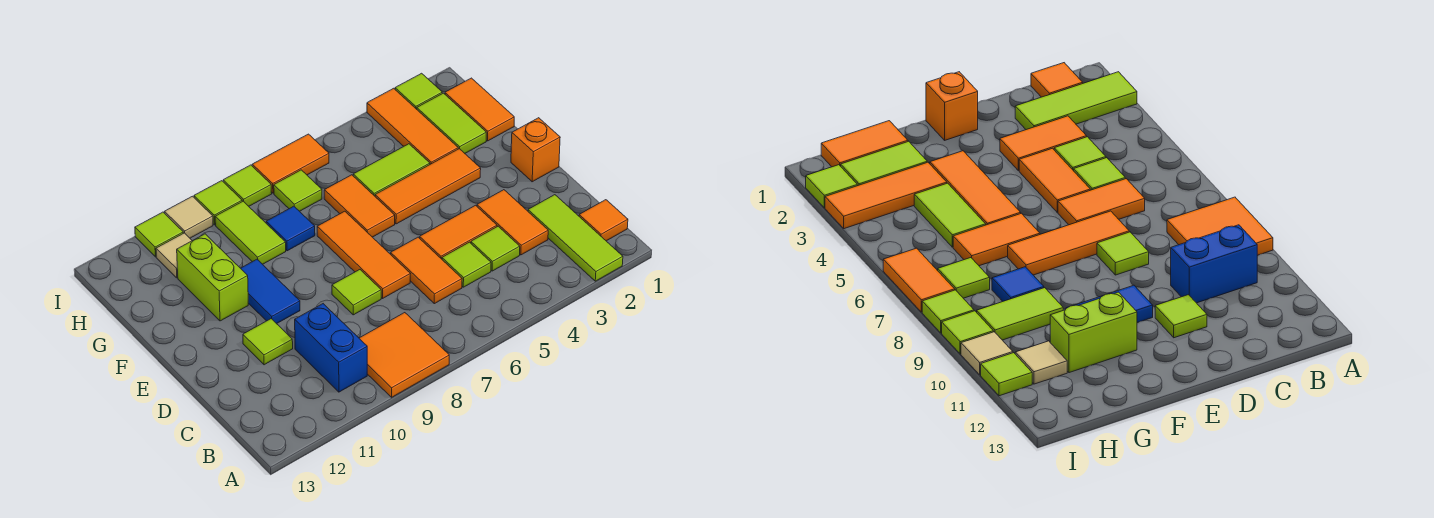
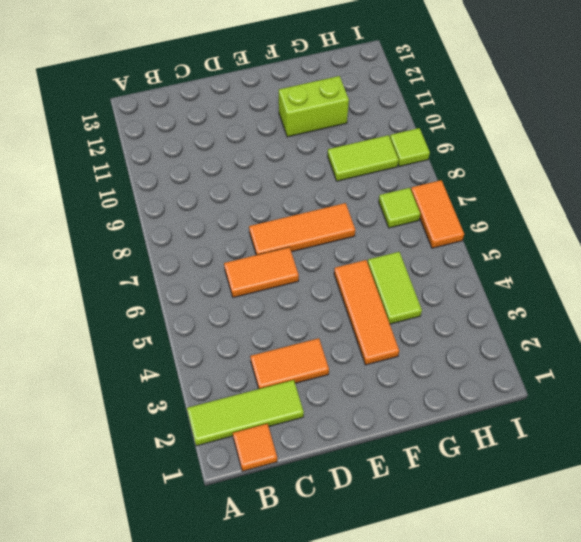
none -> orange tile A8:B9 level 1
none -> blue brick B10:C10 level 1
none -> lime tile C4 level 1
none -> lime tile C5 level 1

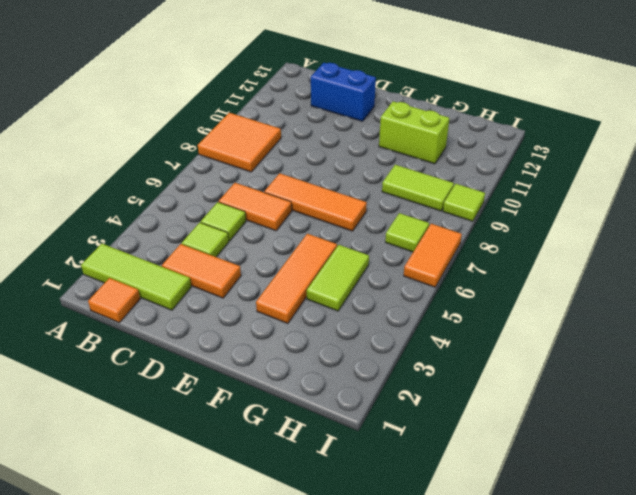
blue brick C12:D12 level 1 -> blue brick B10:C10 level 1
none -> orange tile D4:D5 level 1
none -> lime tile D8 level 1
none -> lime tile D11 level 1
none -> orange brick E1 level 1

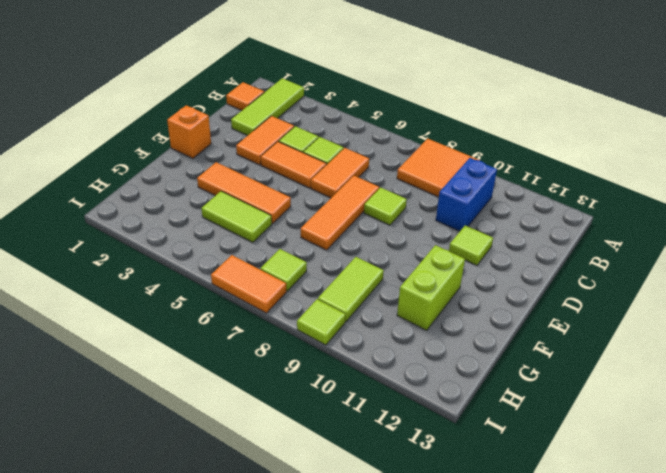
none -> blue tile E10:F10 level 1
none -> orange tile F6:G6 level 1
none -> orange tile G1:H1 level 1
none -> lime tile G2:H2 level 1

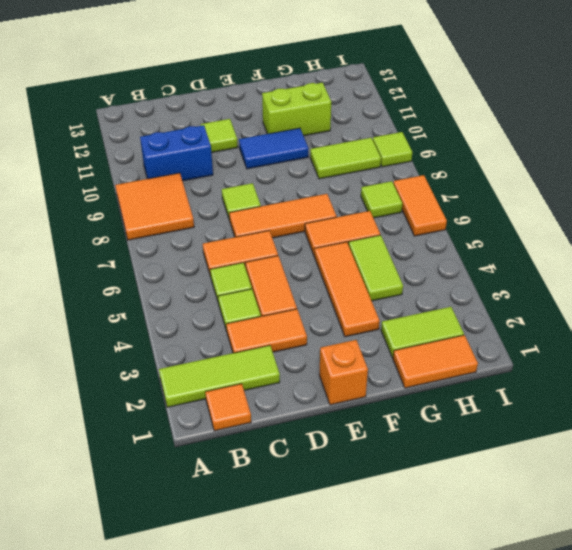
none -> orange tile G3:I3 level 1
none -> blue tile G8 level 1
none -> tan tile H11 level 1
none -> lime tile I2 level 1

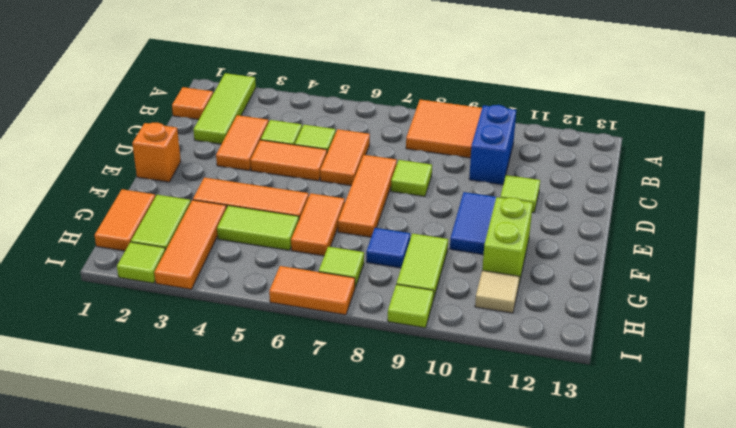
none -> lime tile I8 level 1
none -> tan tile I10 level 1
none -> lime tile I11 level 1

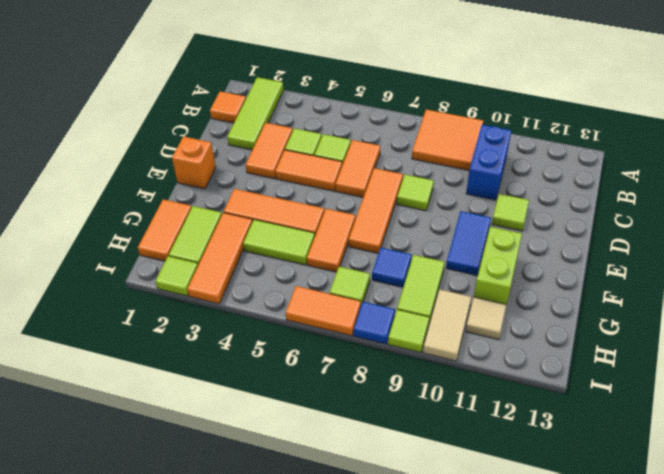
tan tile H10:I10 level 1 -> tan tile I10 level 1
blue tile I8 level 1 -> lime tile I8 level 1
none -> lime tile I11 level 1

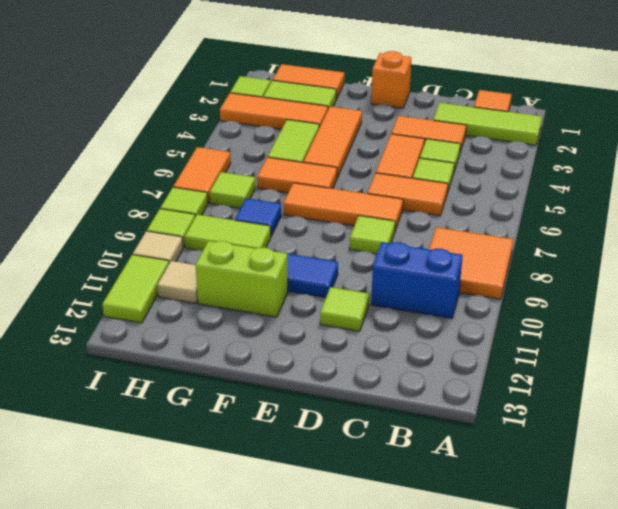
lime tile I11:I12 level 1 -> lime tile I11 level 1

